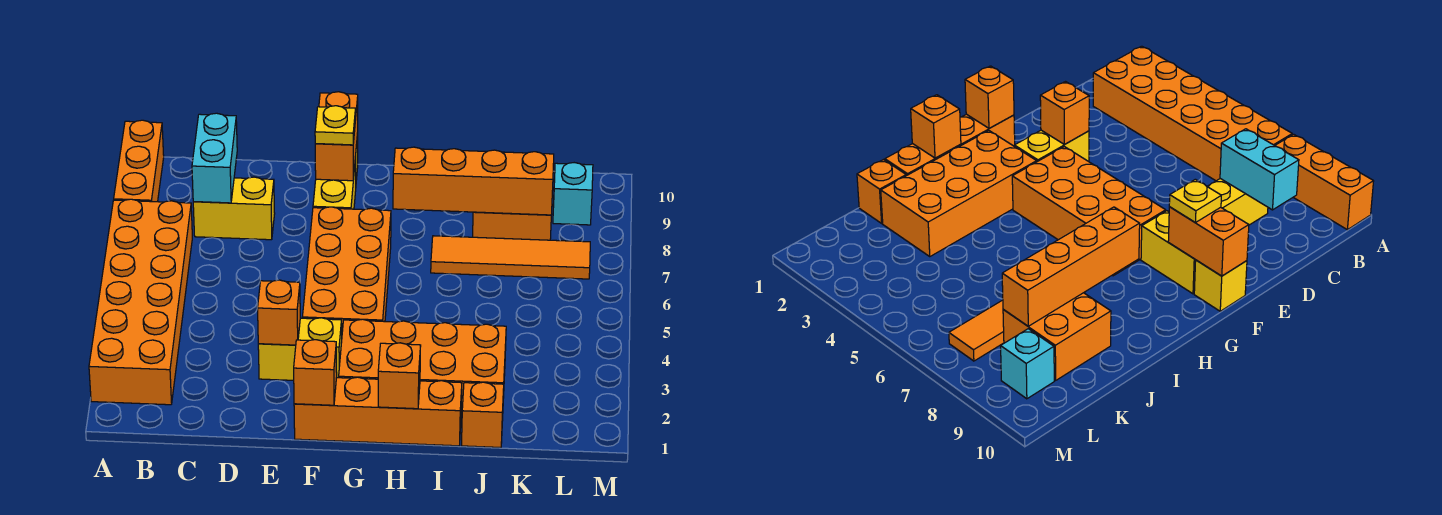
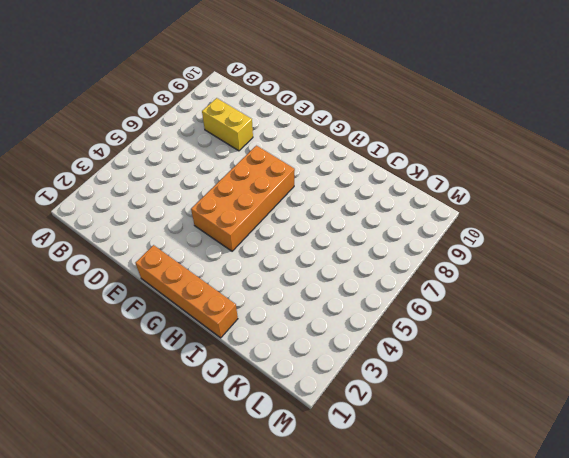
none -> orange brick A2:B7 level 1
none -> orange brick A8:A10 level 1
none -> yellow brick E3:F3 level 1

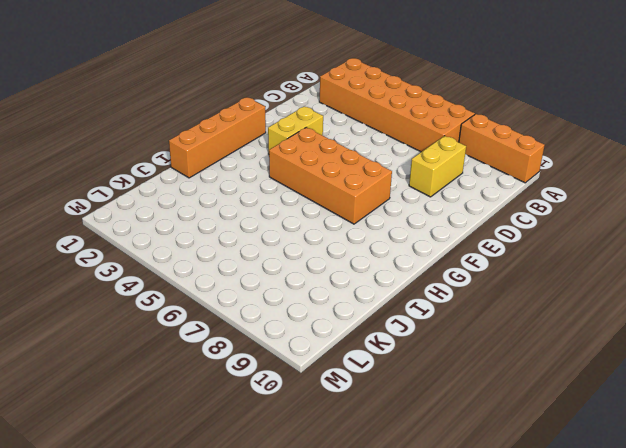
none -> yellow brick F8:F9 level 1
none -> yellow brick F10 level 1
none -> orange brick G2:J3 level 1

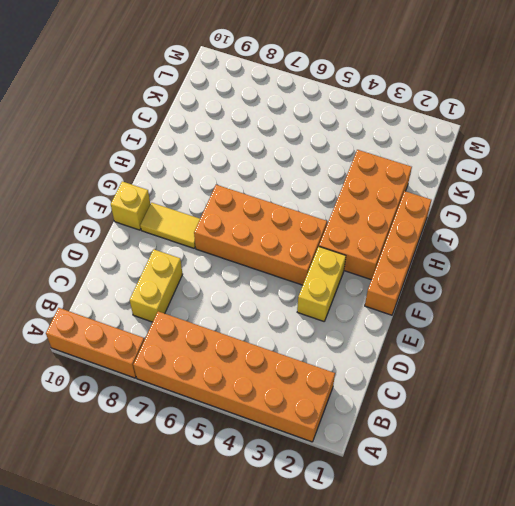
yellow tile F8:F9 level 1 -> yellow brick F8:F9 level 1
none -> orange tile I7:L7 level 1
none -> orange brick J1 level 1
none -> orange brick J8:K9 level 1

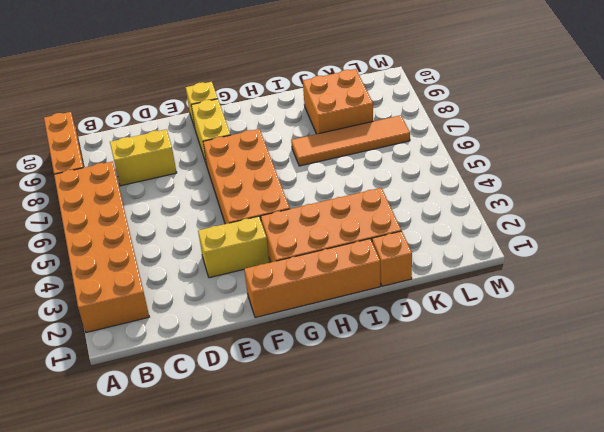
none -> cyan brick L9 level 1
none -> cyan brick C8:C9 level 2
none -> orange brick E3 level 2

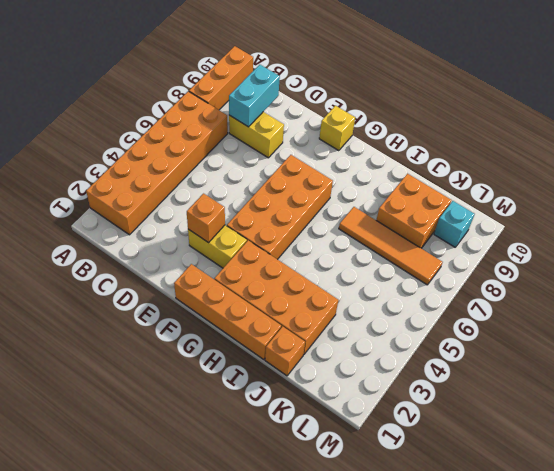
none -> yellow brick F8:F9 level 1
none -> orange brick F1 level 2
none -> orange brick F9:F10 level 2

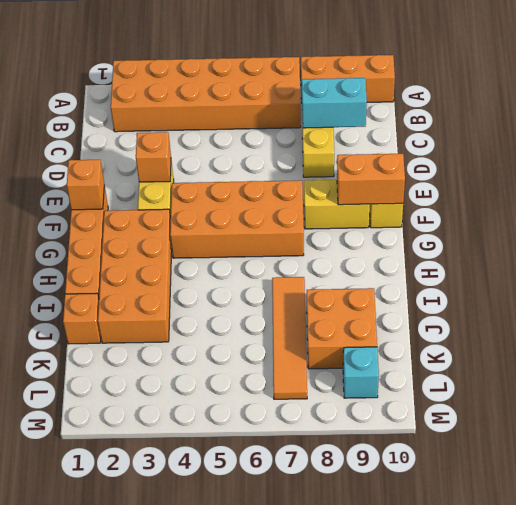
none -> orange brick H1 level 2
none -> orange brick H8:K8 level 2
none -> yellow plate F9 level 3

